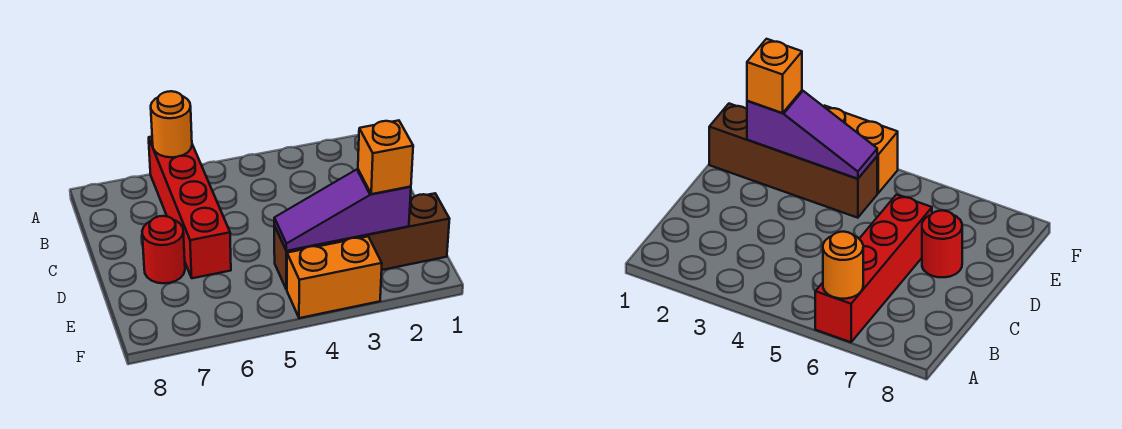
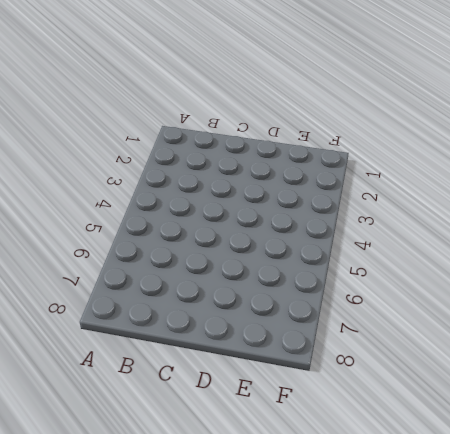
none -> red brick A6:D6 level 1
none -> red round brick D7 level 1

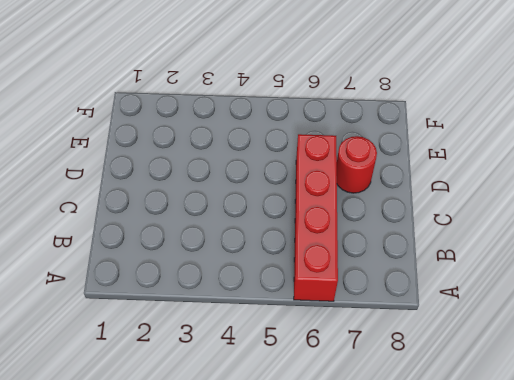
none -> brown brick E1:E4 level 1
none -> orange brick F3:F4 level 1

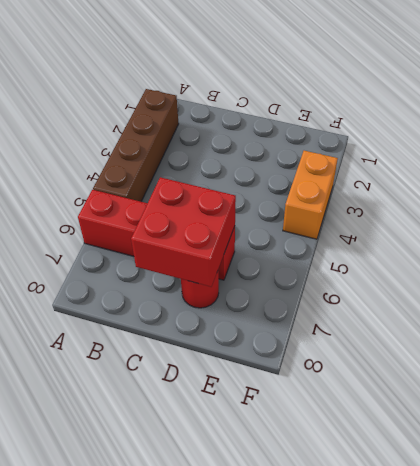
brown brick A2:A5 level 1 -> brown brick E1:E4 level 1
red brick C6:D7 level 2 -> none
none -> orange round brick A6 level 2
none -> purple slope E2:E4 level 2 top 2

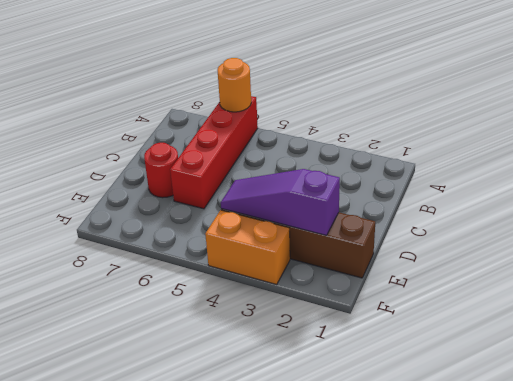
none -> orange brick E2 level 3

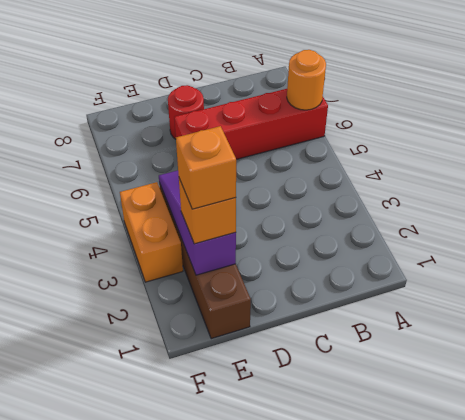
orange brick E2 level 4 -> none

